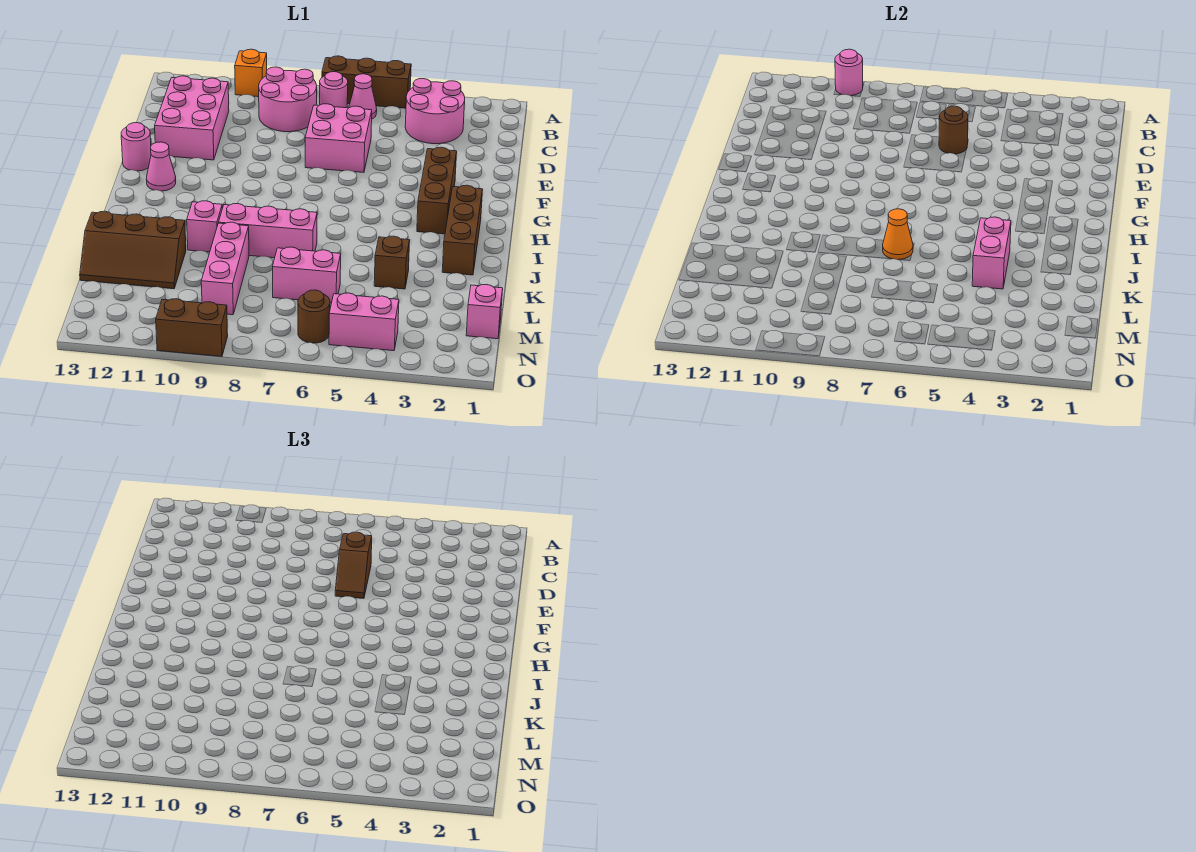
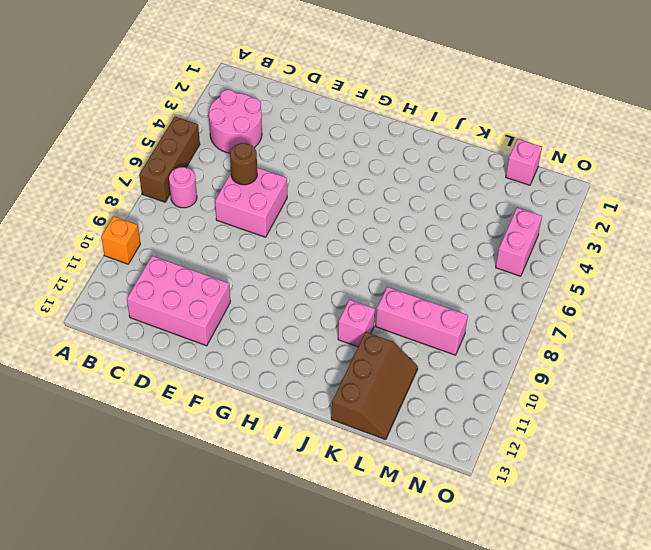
none -> pink cone B6 level 1
none -> pink round brick B8:C9 level 1
none -> brown brick F3:H3 level 1

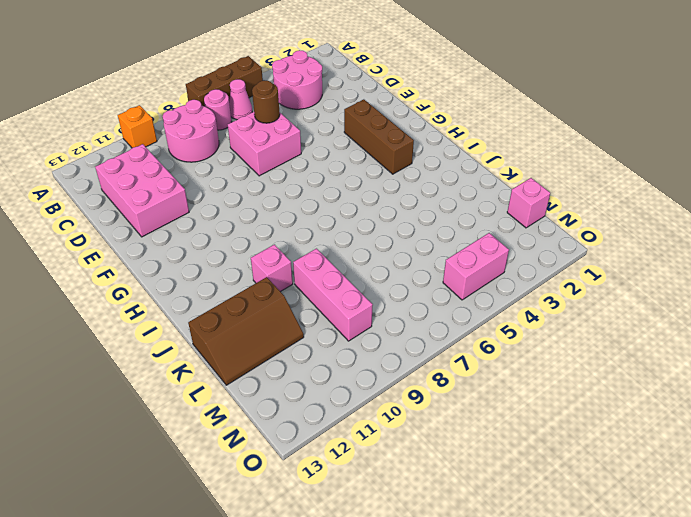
none -> pink round brick F13 level 1
none -> pink cone G12 level 1
none -> brown brick H2:J2 level 1

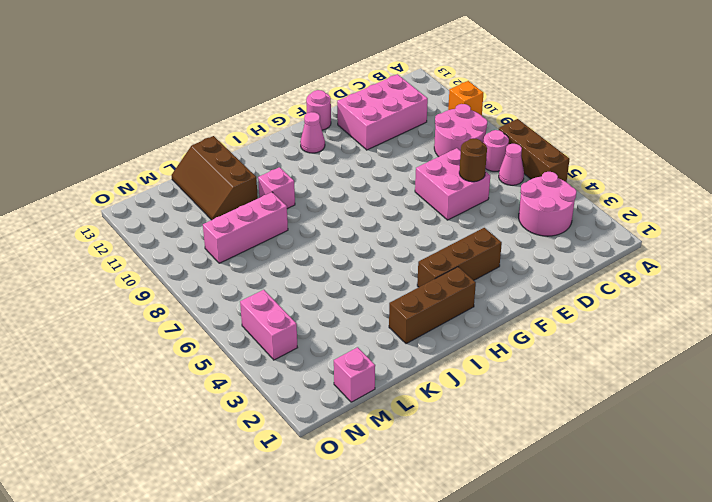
none -> pink brick J7:J9 level 1
none -> brown brick K4 level 1
none -> pink brick L6:L7 level 1

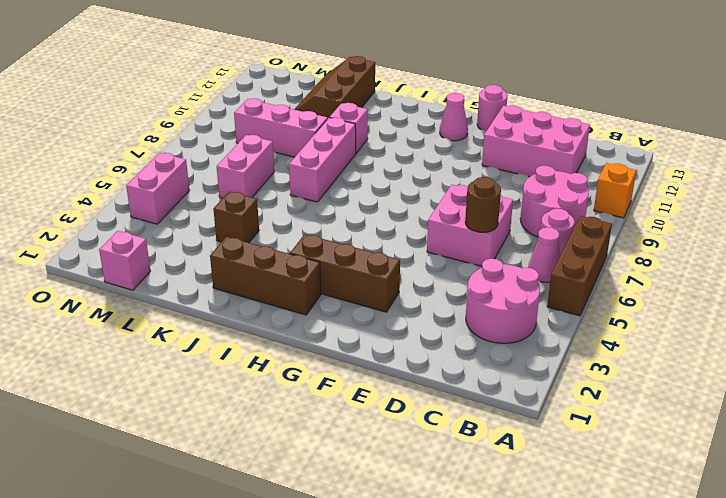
none -> brown round brick N6 level 1
none -> brown brick O9:O10 level 1
none -> pink round brick A10 level 2

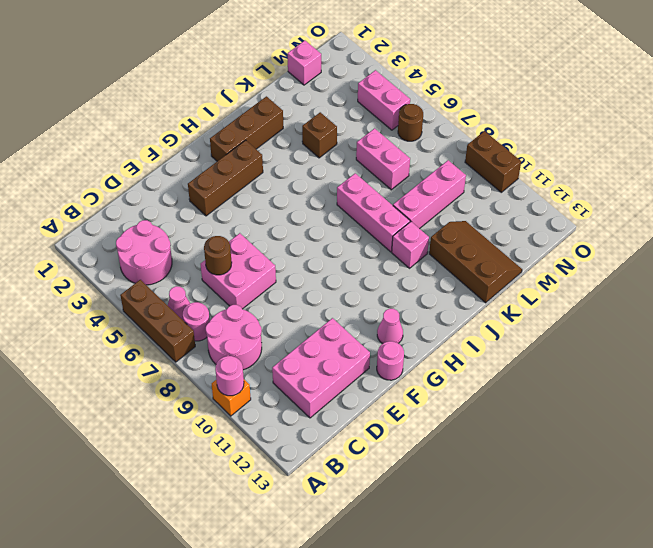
none -> pink brick J4:K4 level 2
none -> orange cone J7 level 2
none -> brown slope D6:E6 level 3 top D

